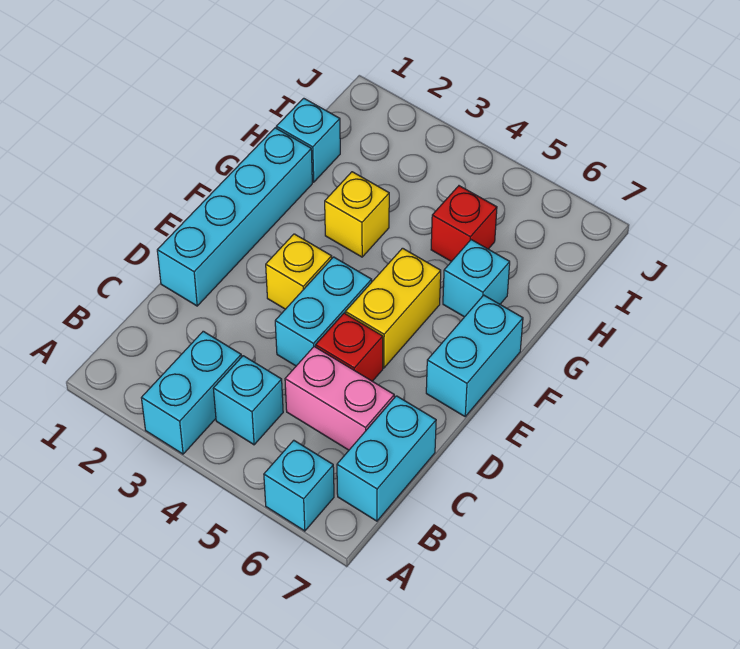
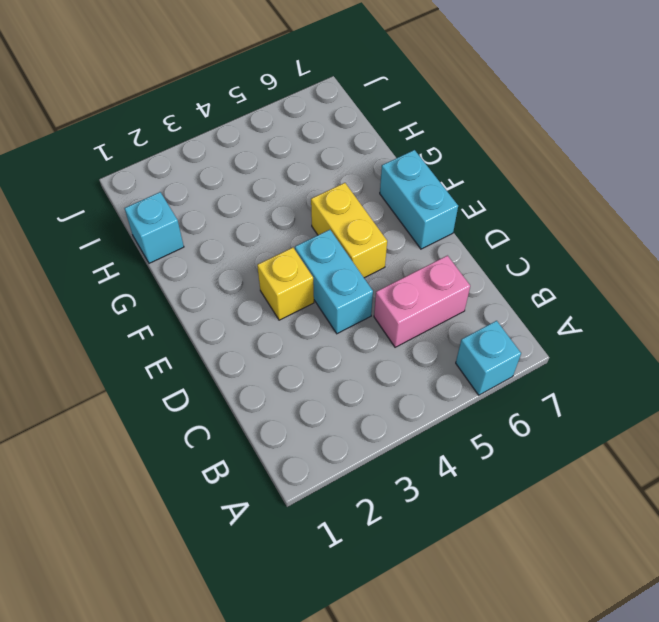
none -> cyan brick A3:B3 level 1
none -> cyan brick B4 level 1
none -> cyan brick B7:C7 level 1

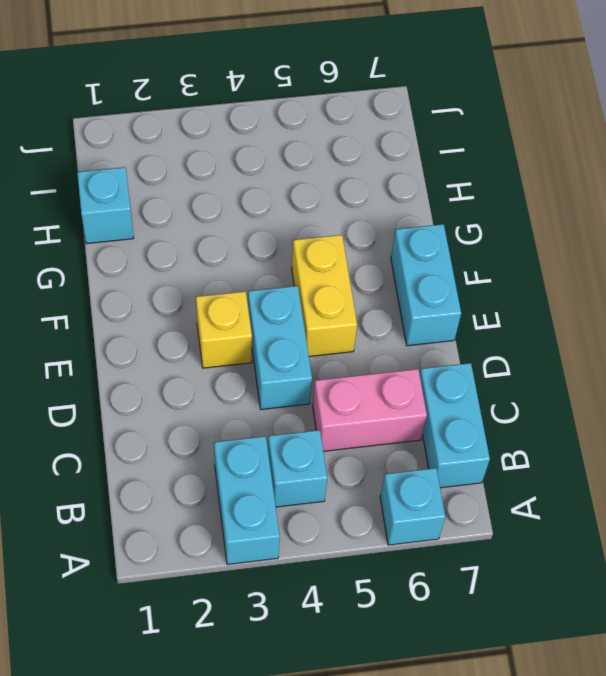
none -> cyan brick D1:G1 level 1
none -> red brick D5 level 1
none -> yellow brick G3 level 1

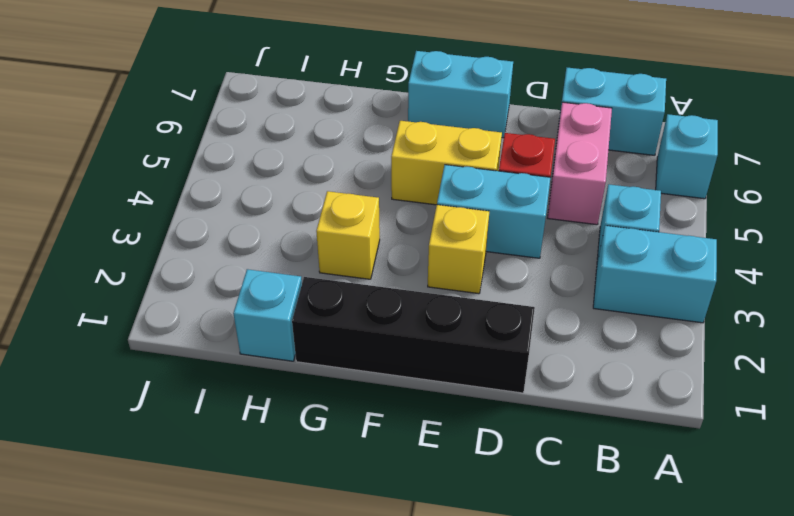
black brick D1:G1 level 1 -> cyan brick D1:G1 level 1
none -> cyan brick G6 level 1
none -> red brick H5 level 1

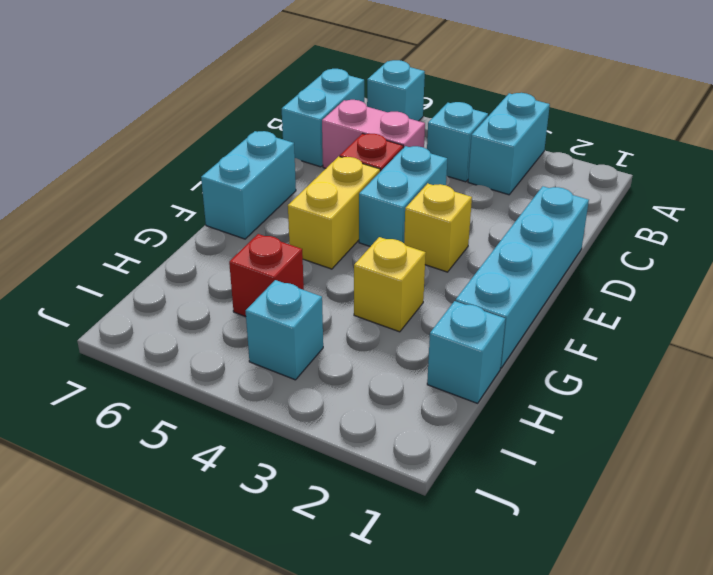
cyan brick I4 level 1 -> cyan brick G6 level 1

